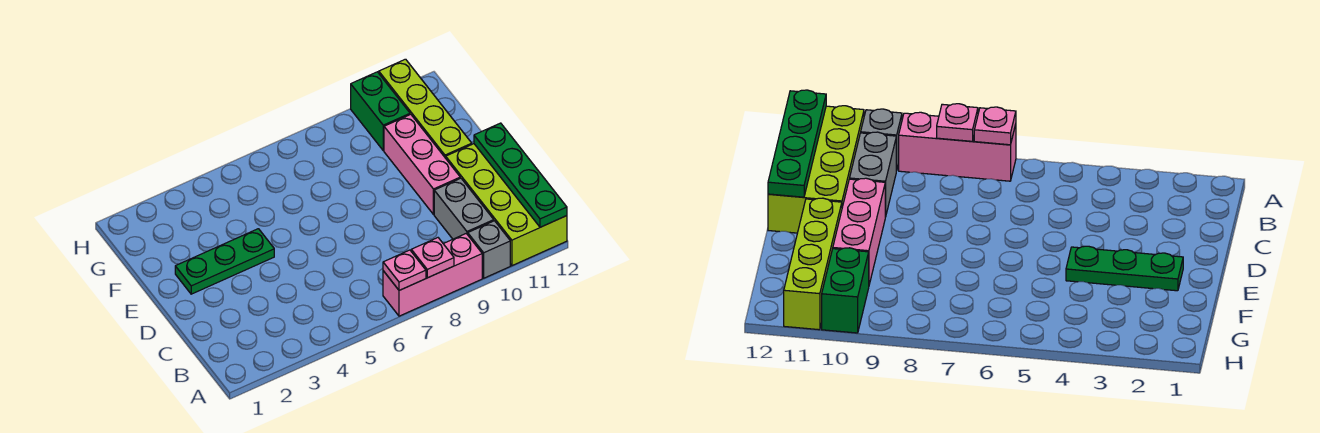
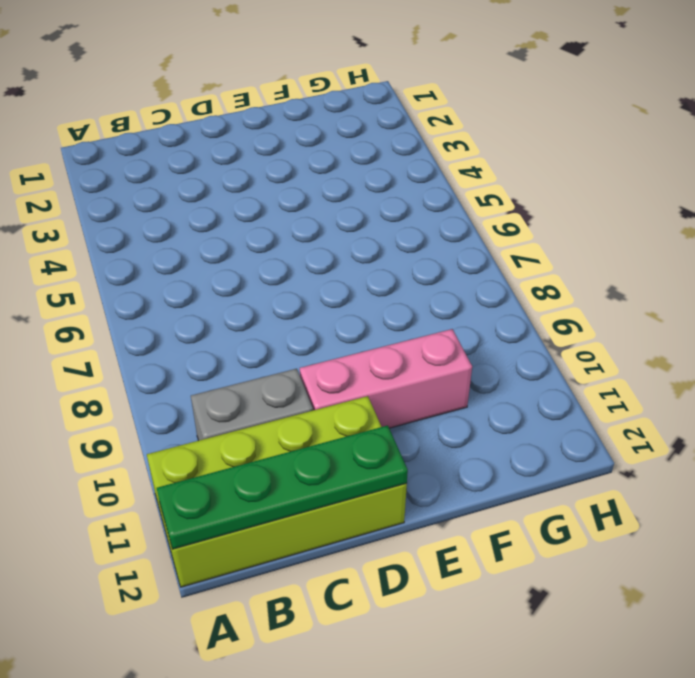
none -> pink brick A7:A9 level 1
none -> grey brick A10 level 1

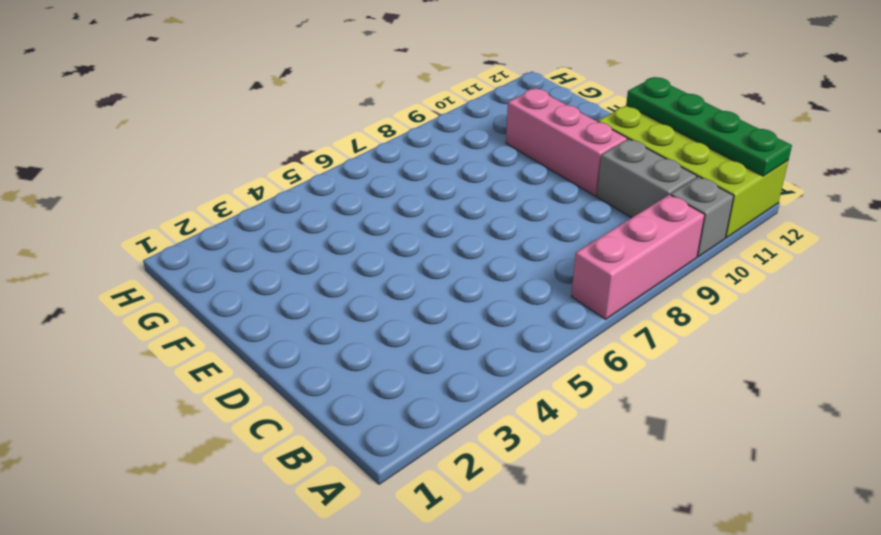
none -> green plate E2:E4 level 1
none -> lime brick E11:H11 level 1

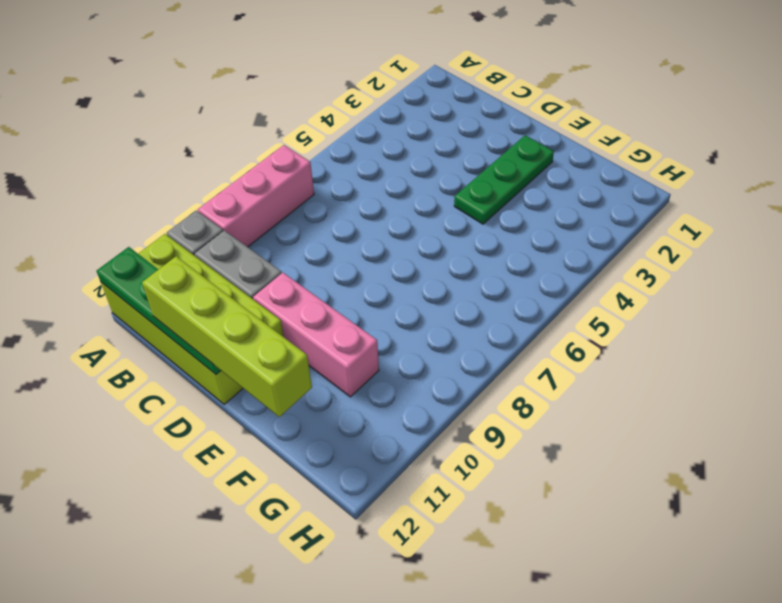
lime brick C12:F12 level 3 -> lime brick E11:H11 level 1
none -> green brick G10:H10 level 1
none -> pink plate A7 level 2

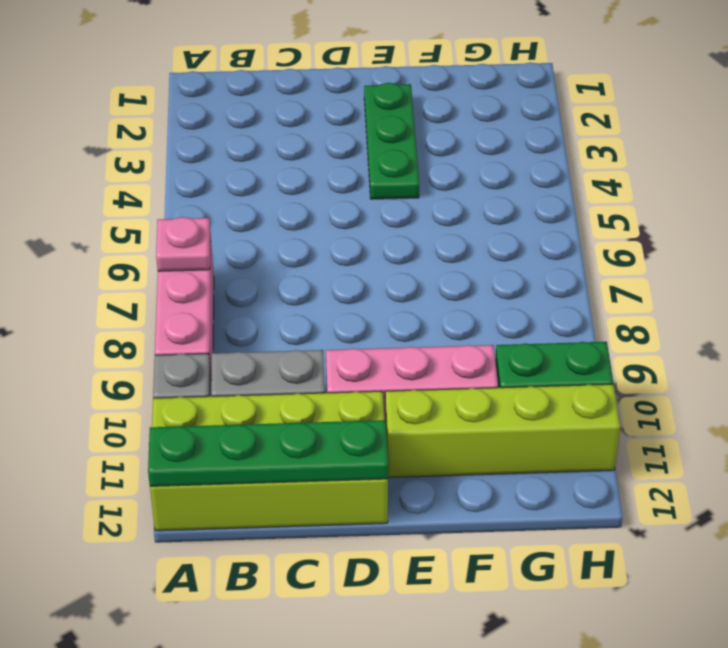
none -> pink plate A8 level 2

